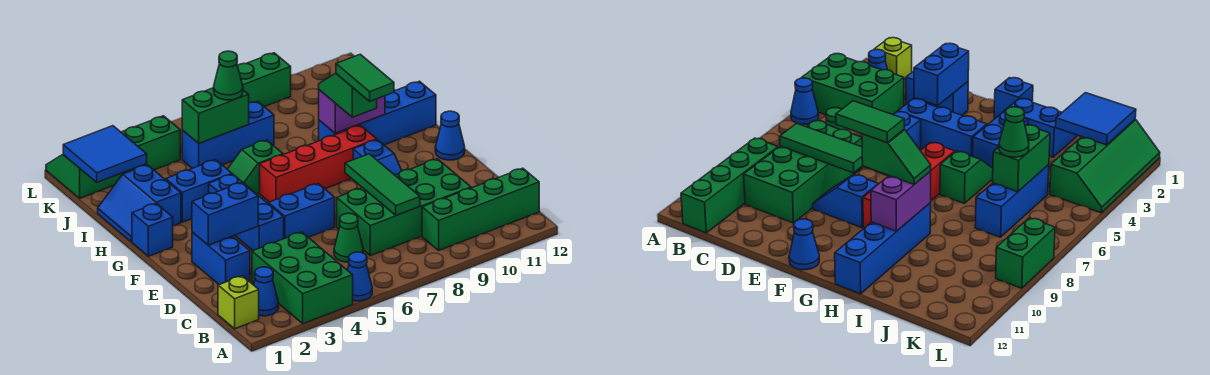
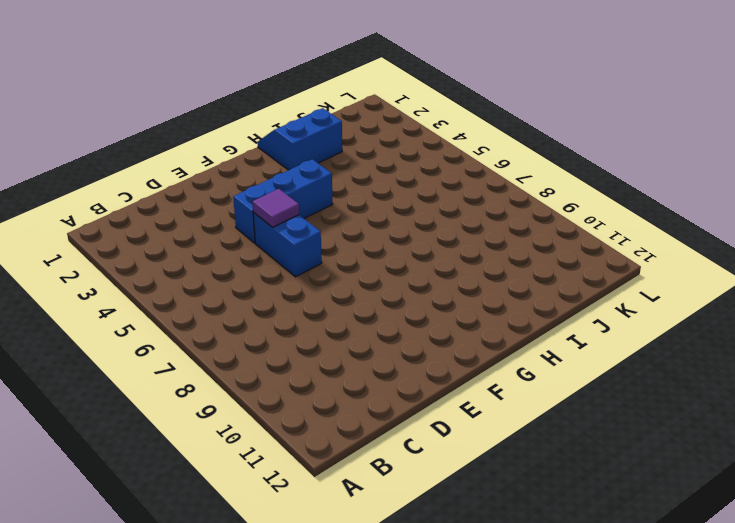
purple tile E5 level 2 -> none
none -> green brick A3:C4 level 1
none -> blue cone A5 level 1
none -> lime brick B1 level 1

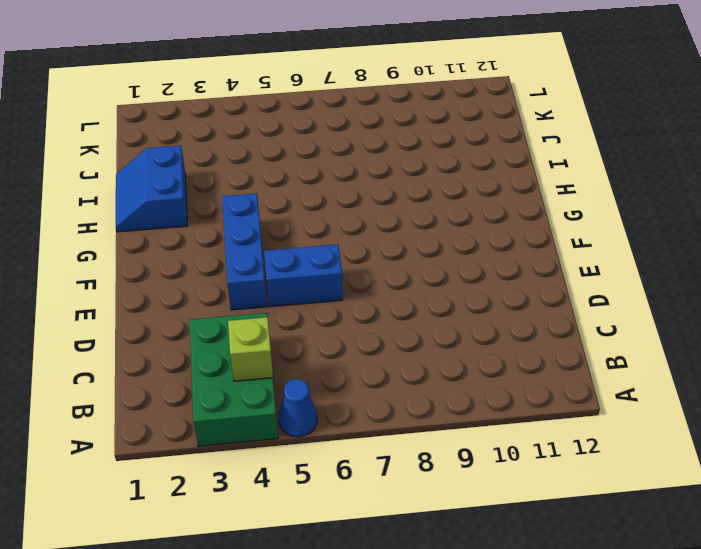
lime brick B4 level 2 -> lime brick B1 level 1
none -> blue cone B2 level 1
none -> green brick B9:B12 level 1
none -> green cone C6 level 1

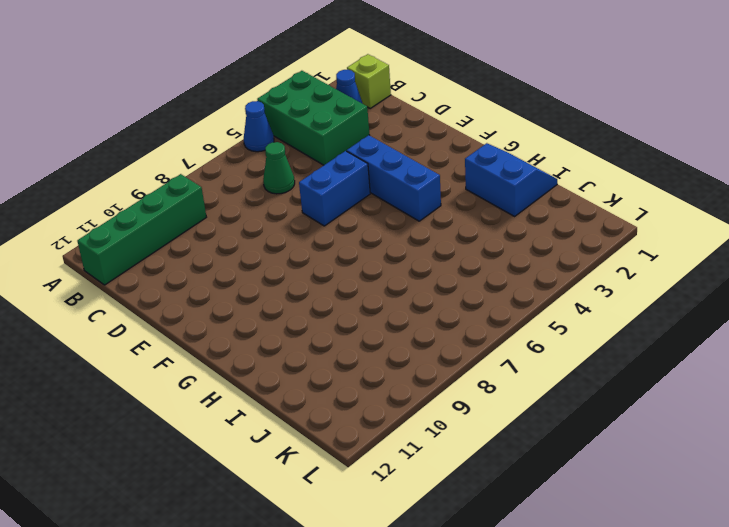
none -> green brick C7:D10 level 1
none -> blue brick D2:E2 level 1
none -> blue slope E9:F9 level 1 top F

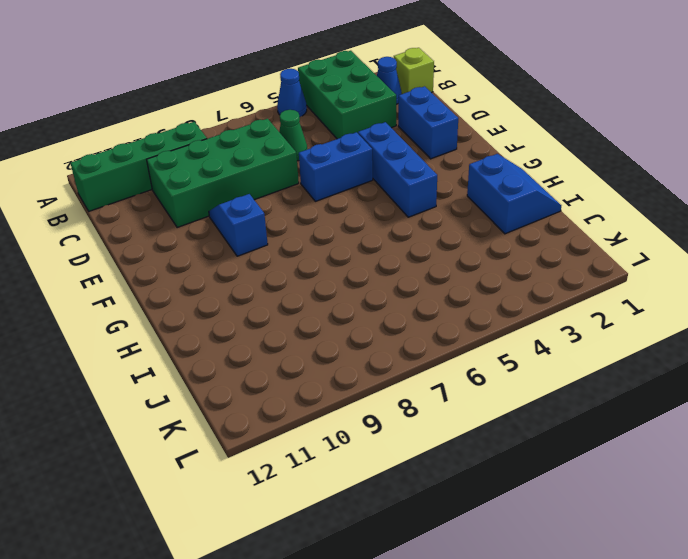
none -> blue cone F12 level 1
none -> blue brick G1 level 1
none -> red brick G6:G9 level 1

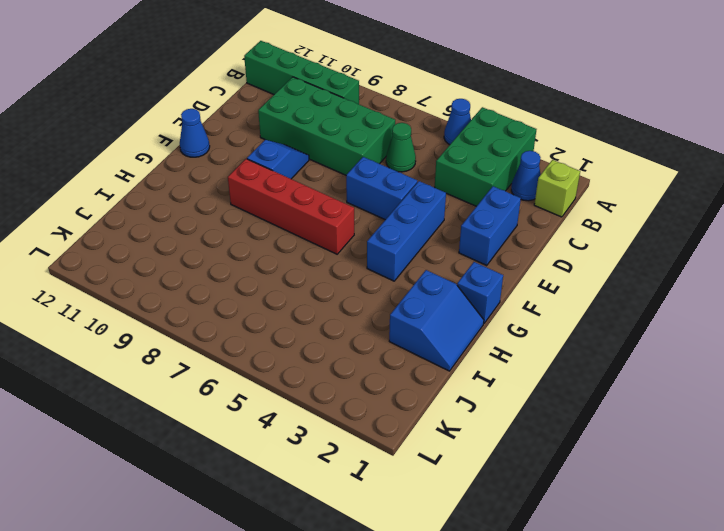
none -> blue brick H3:H4 level 1
none -> green slope H5:H6 level 1 top 6
none -> blue brick H9:H12 level 1

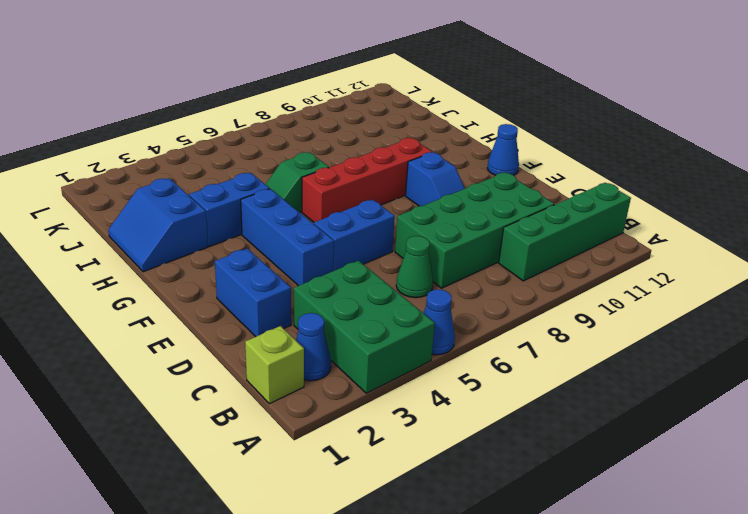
none -> blue brick G1 level 1
none -> blue brick H9:H12 level 1
none -> blue brick J5:J7 level 1

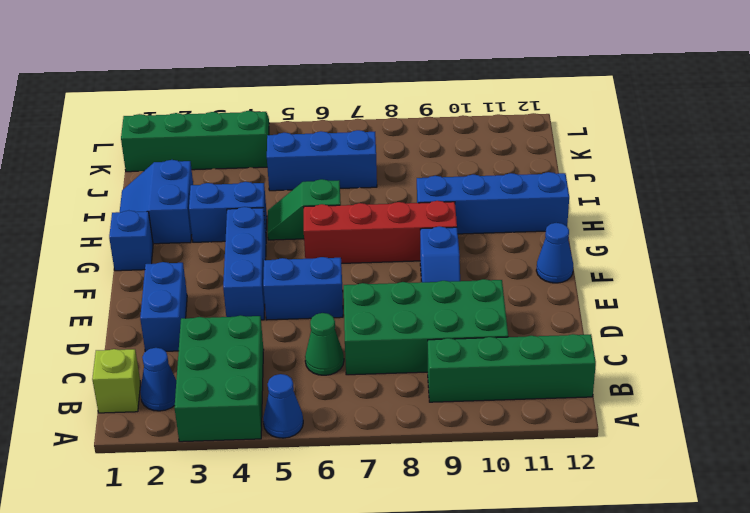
none -> green brick L8:L9 level 1
none -> green tile C8:E8 level 2
none -> blue brick E2:E3 level 2

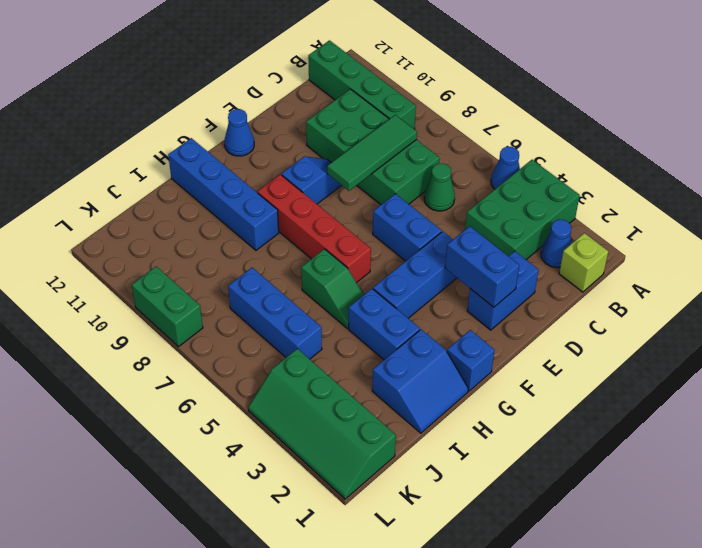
none -> purple brick H9:H10 level 2
none -> blue tile J1:K2 level 2
none -> green brick J5:J6 level 2

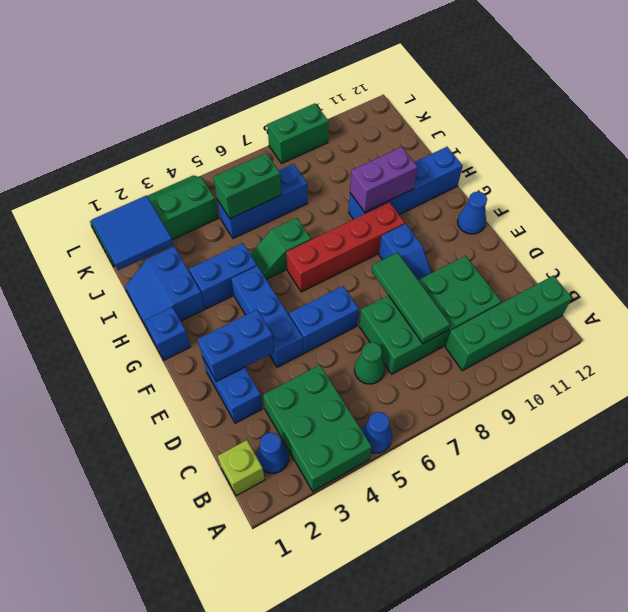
none -> green slope G9:H9 level 3 top G
none -> green cone J6 level 3
none -> green tile F9:G9 level 4

